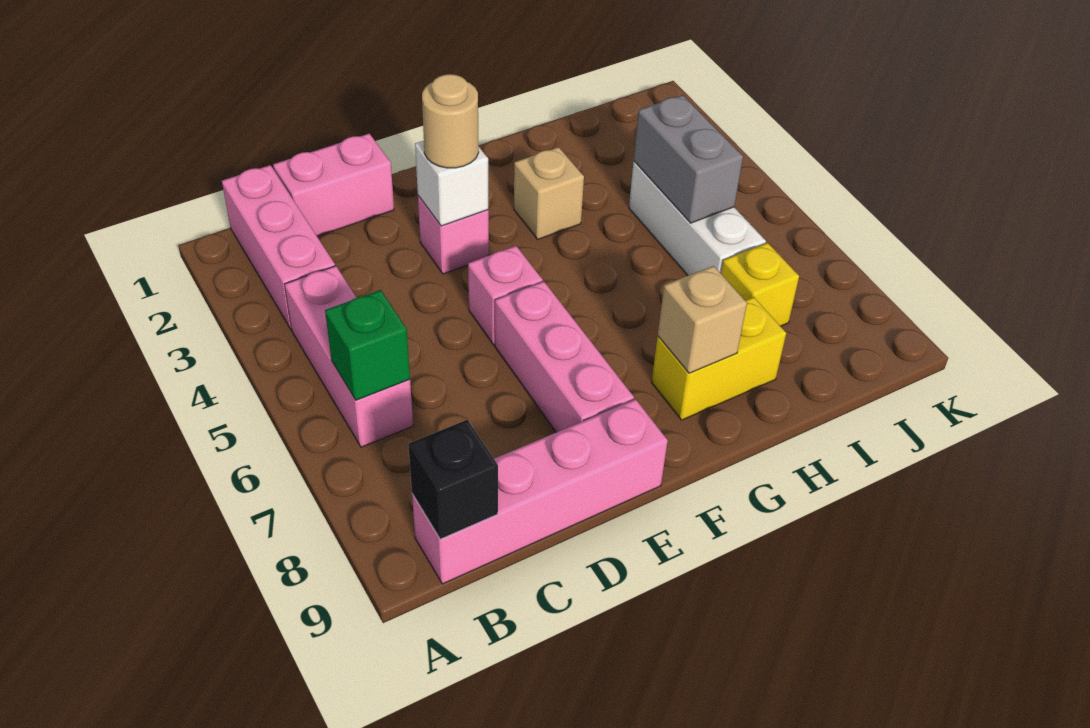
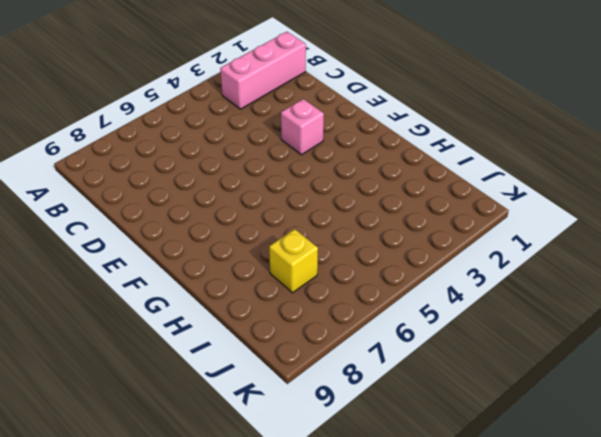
none -> pink brick B4:B6 level 1
none -> pink brick B9:E9 level 1
none -> pink brick C1:D1 level 1

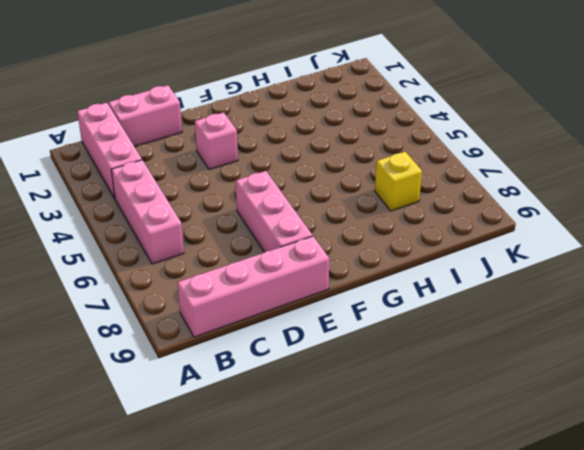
none -> pink brick E5 level 1
none -> tan brick G3 level 1
none -> yellow brick G8:H8 level 1

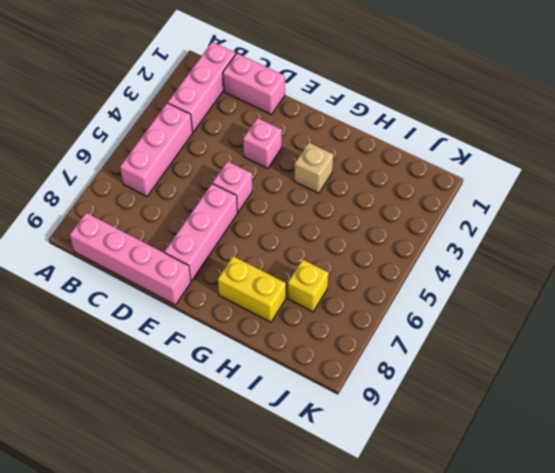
none -> white brick I4:I6 level 1
none -> green brick B6 level 2
none -> black brick B9 level 2

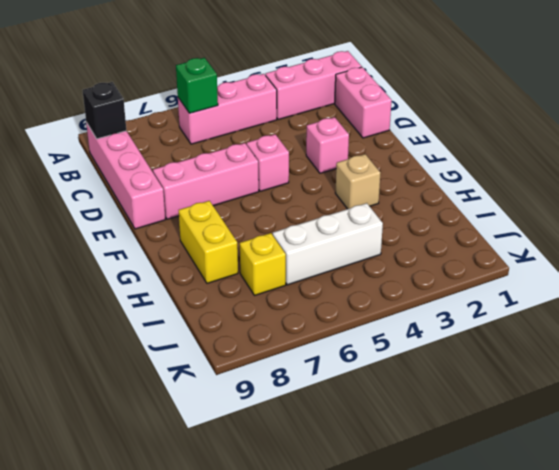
none -> white brick E3 level 2
none -> tan brick G8 level 2
none -> grey brick I4:I5 level 2

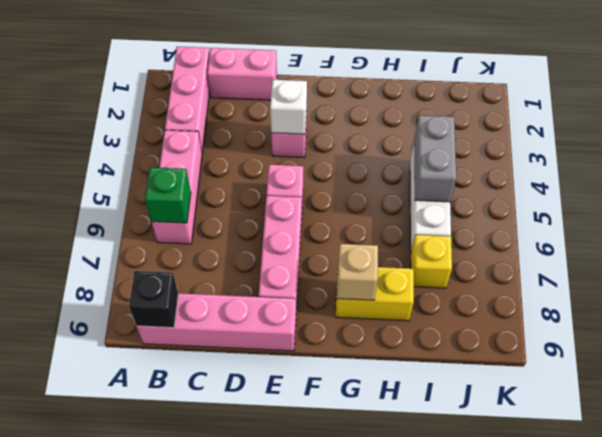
none -> tan brick G3 level 1
none -> tan round brick E3 level 3

